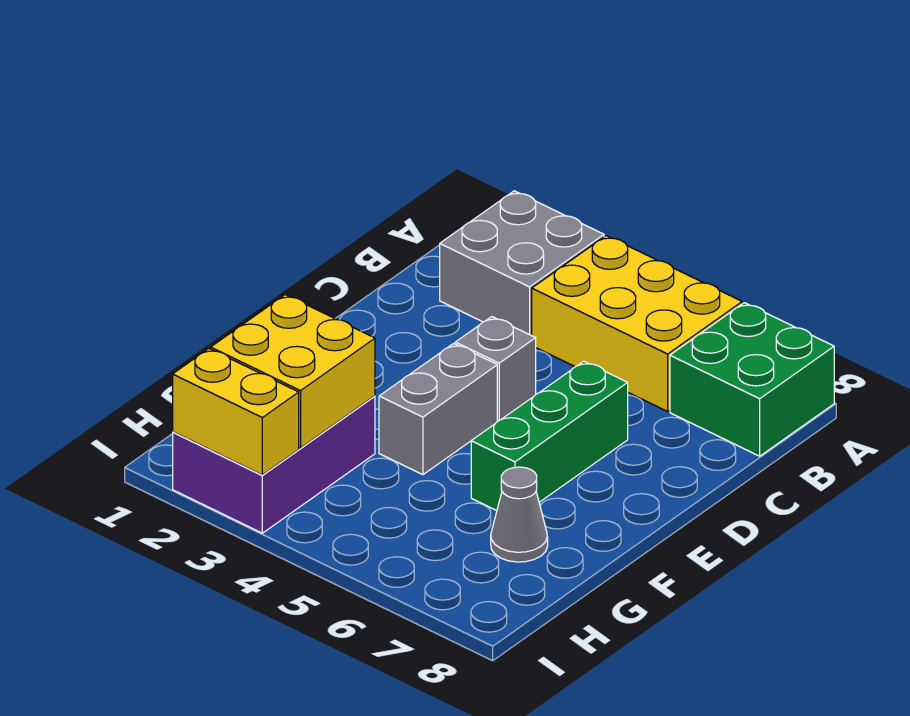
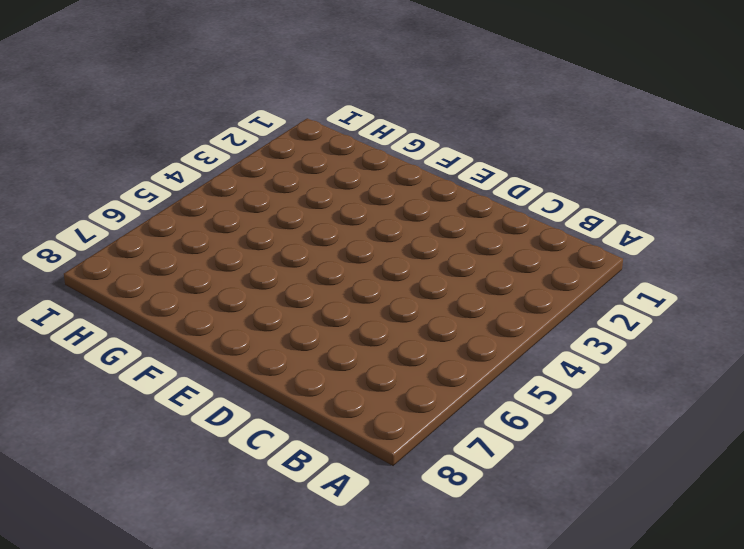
none -> grey brick A2:B3 level 1
none -> yellow brick A4:B6 level 1

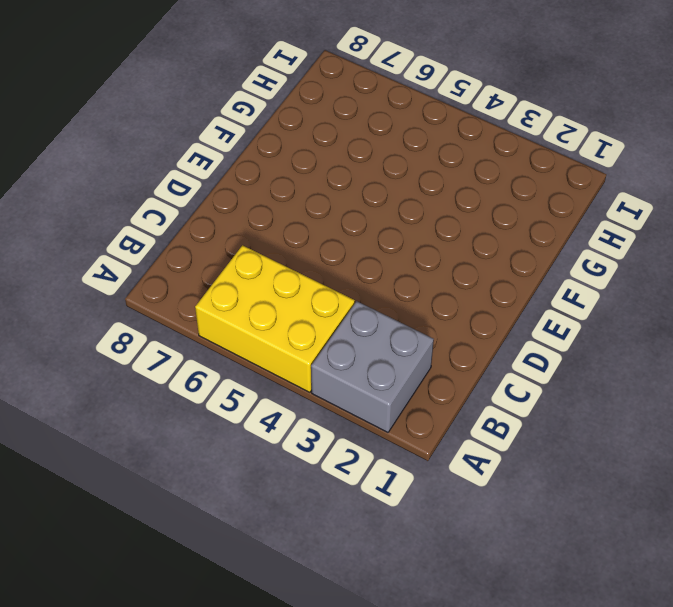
none -> green brick A7:B8 level 1
none -> grey brick D4 level 1

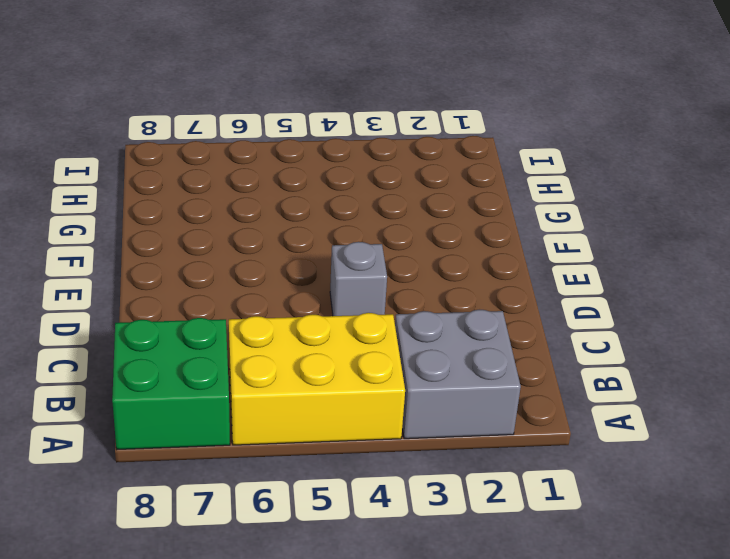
none -> green brick D6:F6 level 1
none -> grey brick E4:F4 level 1

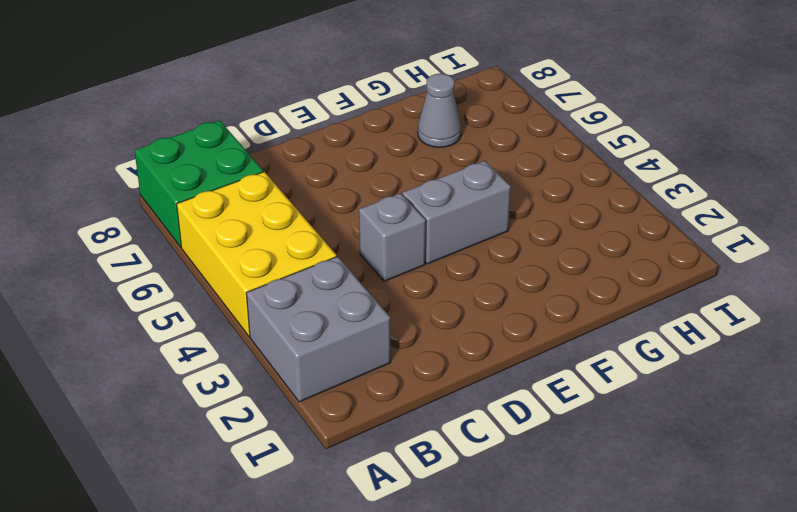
none -> green brick D6:F6 level 1
none -> purple brick G2:I3 level 1

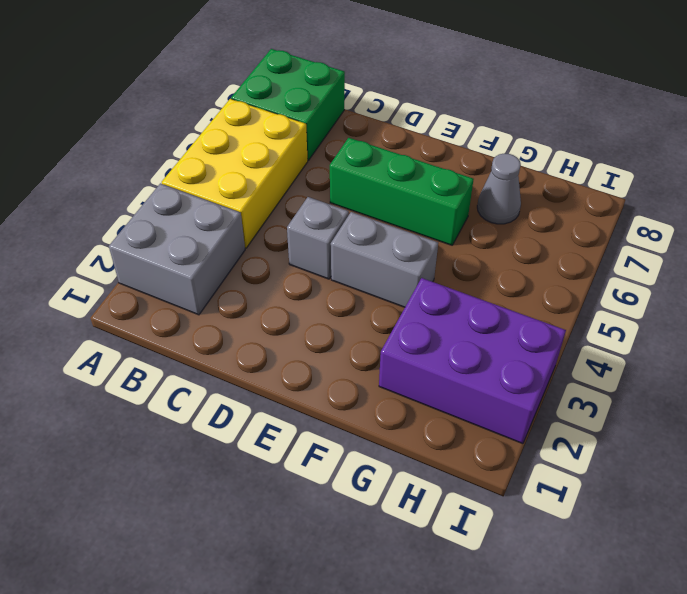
none -> yellow brick G2:H3 level 2
none -> yellow brick I2:I3 level 2

